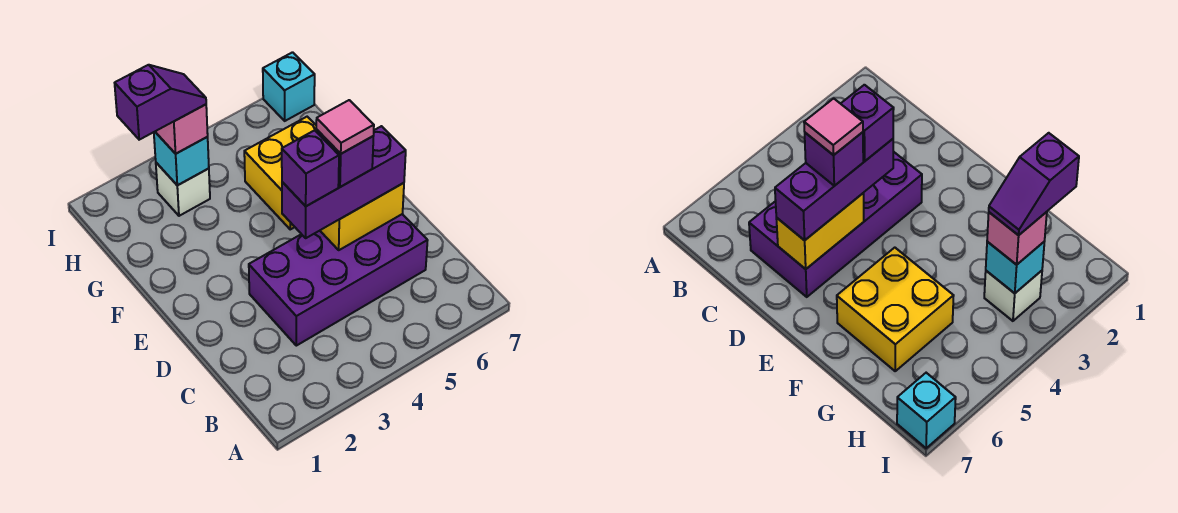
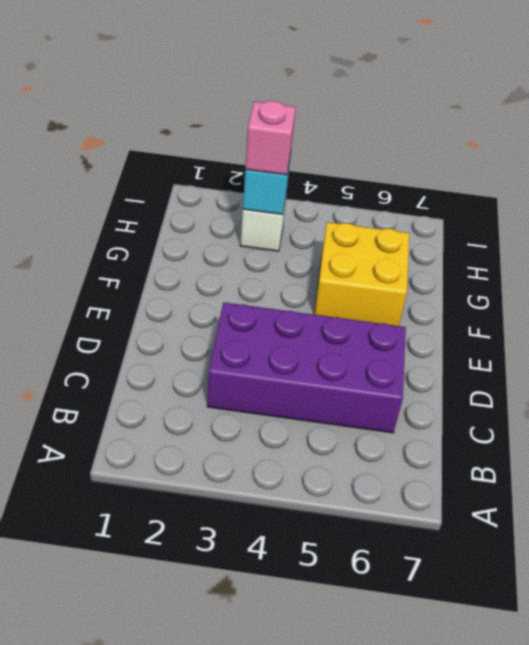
none -> cyan brick I7 level 1
none -> yellow brick D5:D6 level 2
none -> purple brick D4:D6 level 3

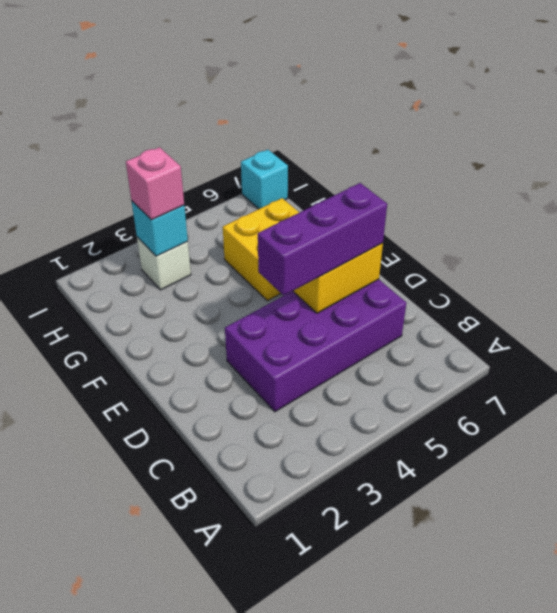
none -> purple brick D4 level 4
none -> purple brick D5 level 4
none -> purple slope H2:H3 level 4 top 2

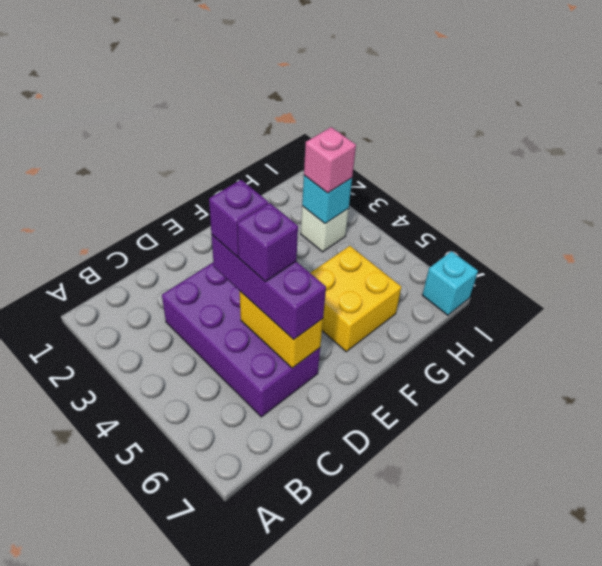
none -> purple slope H2:H3 level 4 top 2
none -> pink tile D5 level 5

